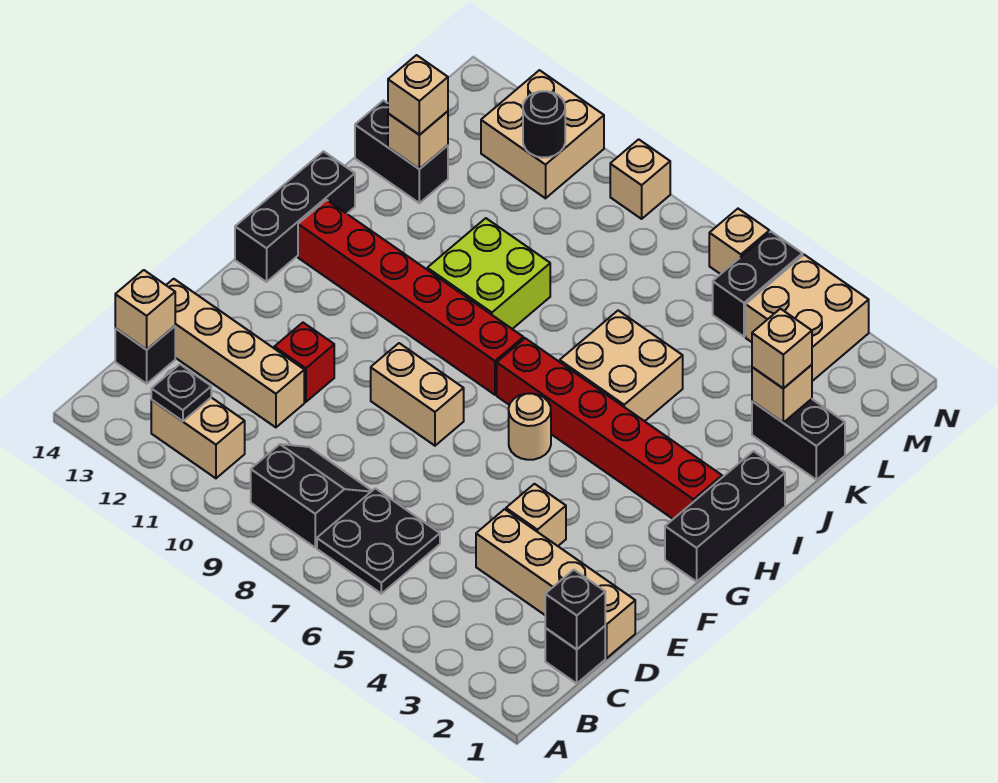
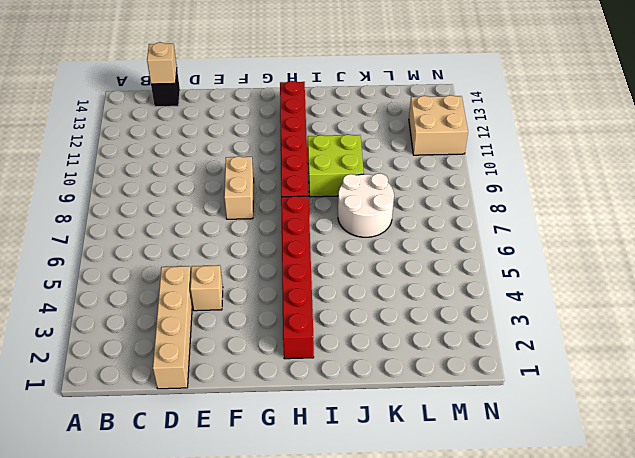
white round brick J7:K8 level 1 -> none
none -> black plate B6:C7 level 1
none -> black slope B8:C9 level 1 top B
none -> tan brick B11:B12 level 1
none -> black brick C1 level 1

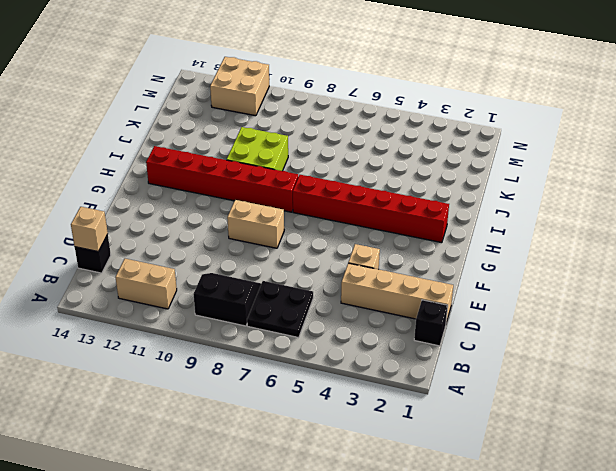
none -> tan brick D11:D14 level 1
none -> red brick E11 level 1
none -> black brick G1:I1 level 1
none -> tan round brick G6 level 1

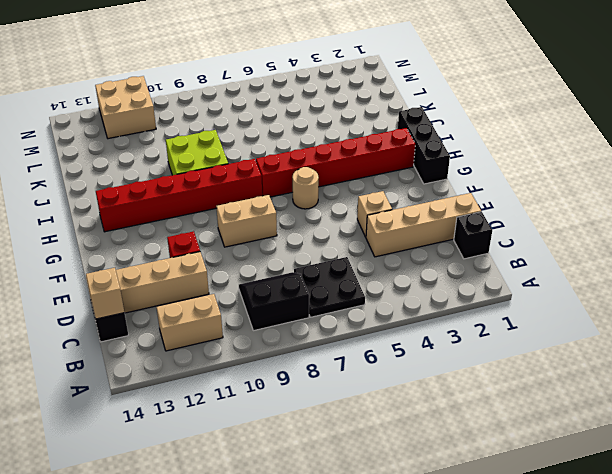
none -> black brick G14:I14 level 1
none -> tan brick I5:J6 level 1
none -> black brick K1:K2 level 1
none -> black brick K13:K14 level 1

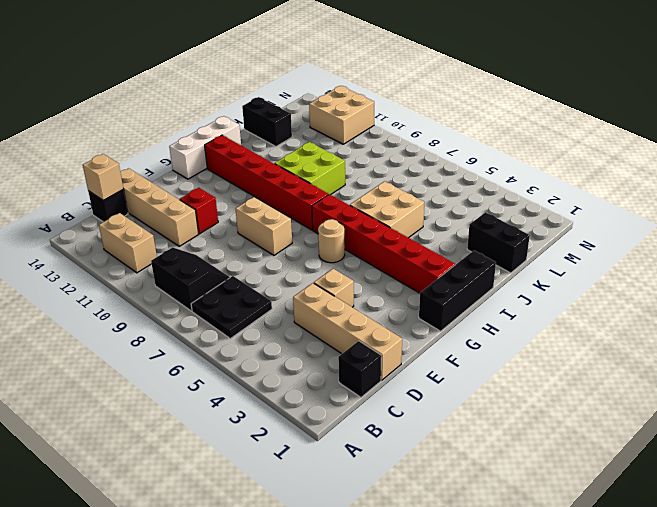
white brick G14:I14 level 1 -> black brick G14:I14 level 1
none -> tan brick M3:N4 level 1
none -> black brick M5:N5 level 1
none -> tan brick N6 level 1
none -> tan brick N9 level 1

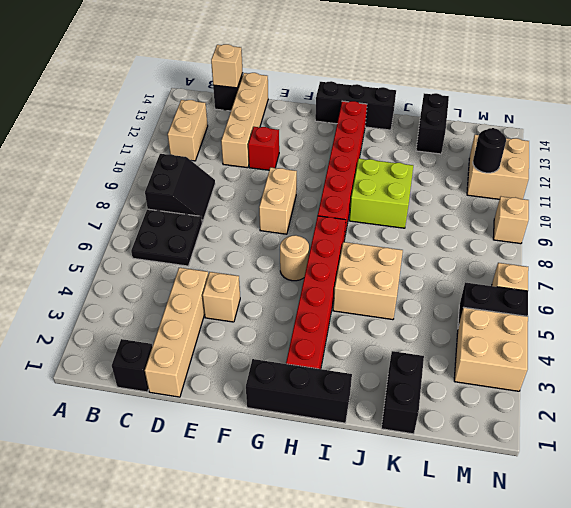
none -> black plate B12 level 2
none -> black brick C1 level 2
none -> tan brick K2 level 2
none -> tan brick K13 level 2

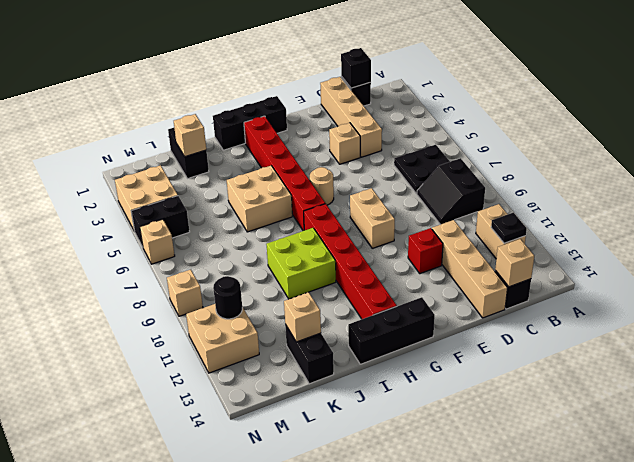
none -> tan brick K2 level 3
none -> tan brick K13 level 3

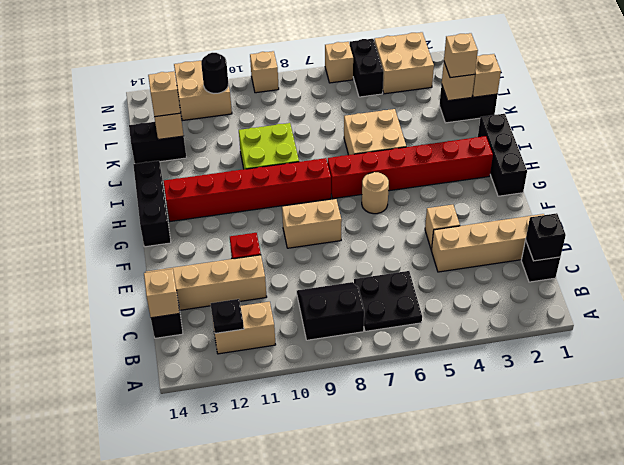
tan brick K1 level 2 -> none

